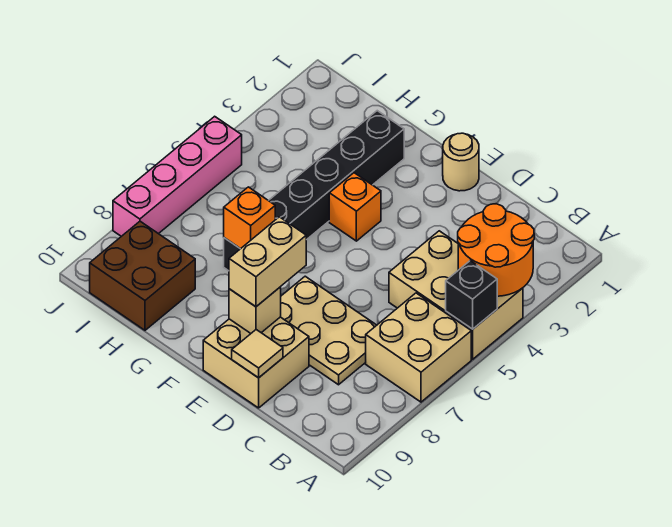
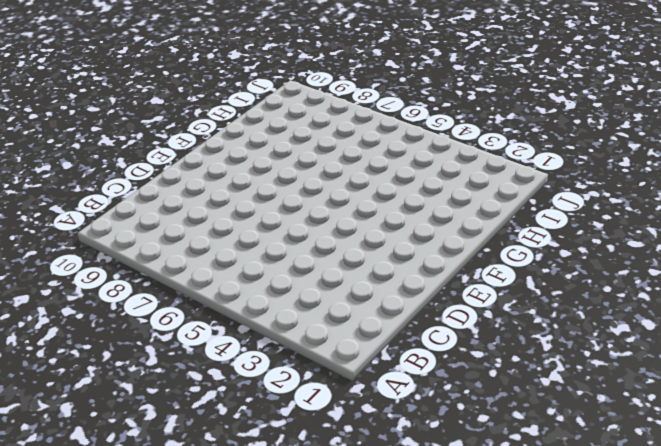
none -> tan brick A4:C5 level 1
none -> tan brick A6:B7 level 1
none -> tan plate C7:E8 level 1

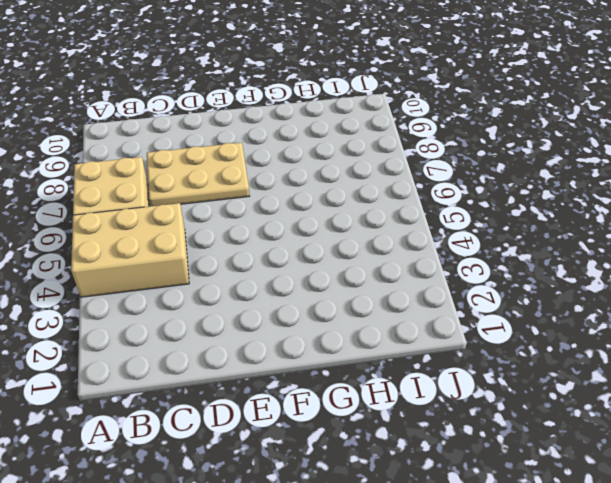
none -> tan brick D9:E10 level 1
none -> tan round brick E1 level 1
none -> orange brick F4 level 1

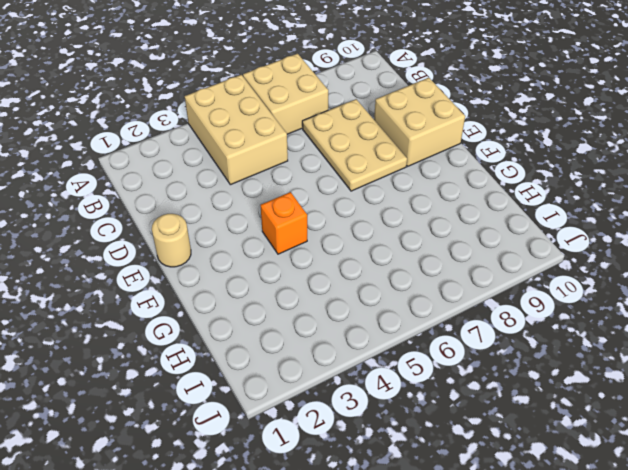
none -> black brick G2:G7 level 1
none -> brown brick H9:I10 level 1
none -> pink brick J5:J8 level 1

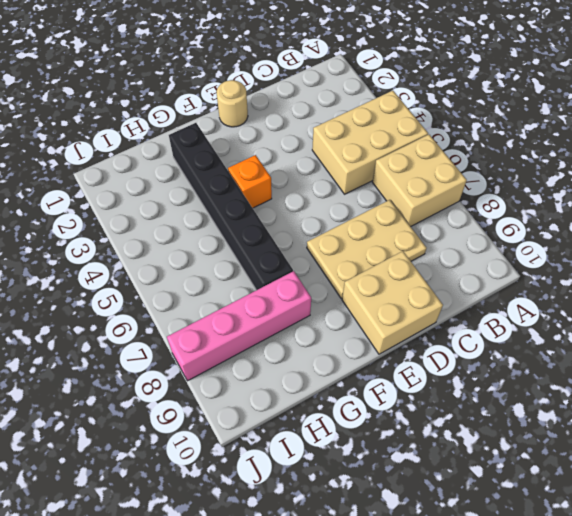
pink brick G8:J8 level 1 -> pink brick J5:J8 level 1
none -> brown brick H9:I10 level 1
none -> orange round brick A3:B4 level 2
none -> black brick A5 level 2

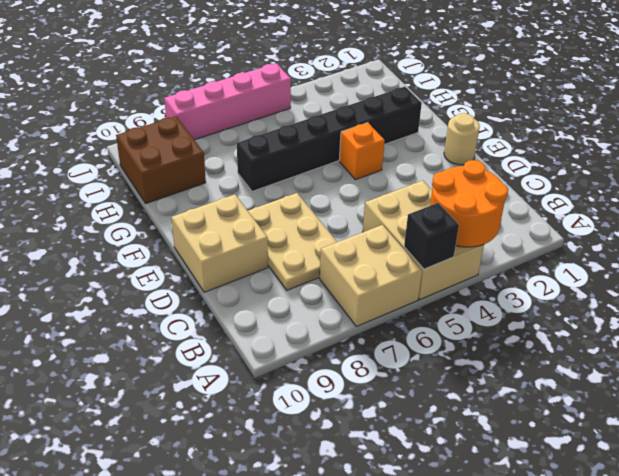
none -> tan tile D10 level 2
none -> tan brick E9 level 2
none -> orange brick G7 level 2

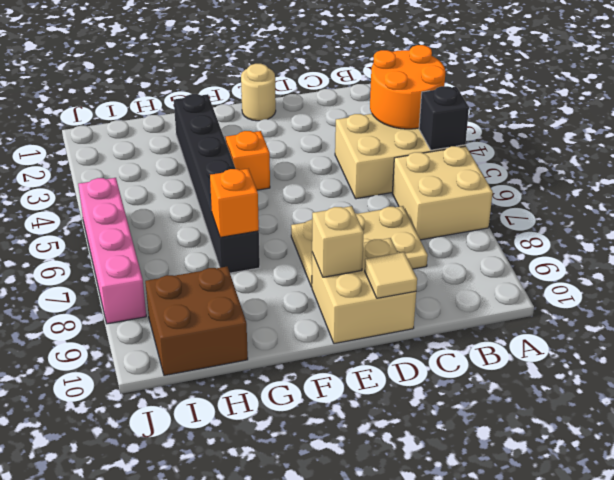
none -> tan brick E8:E9 level 3

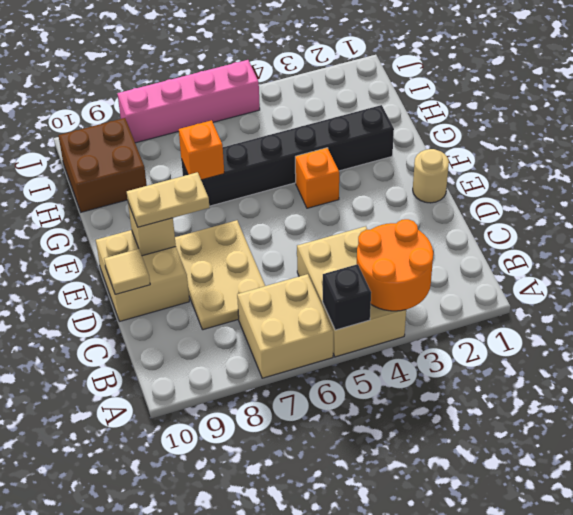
tan plate E8:E9 level 3 -> tan brick E8:E9 level 3

